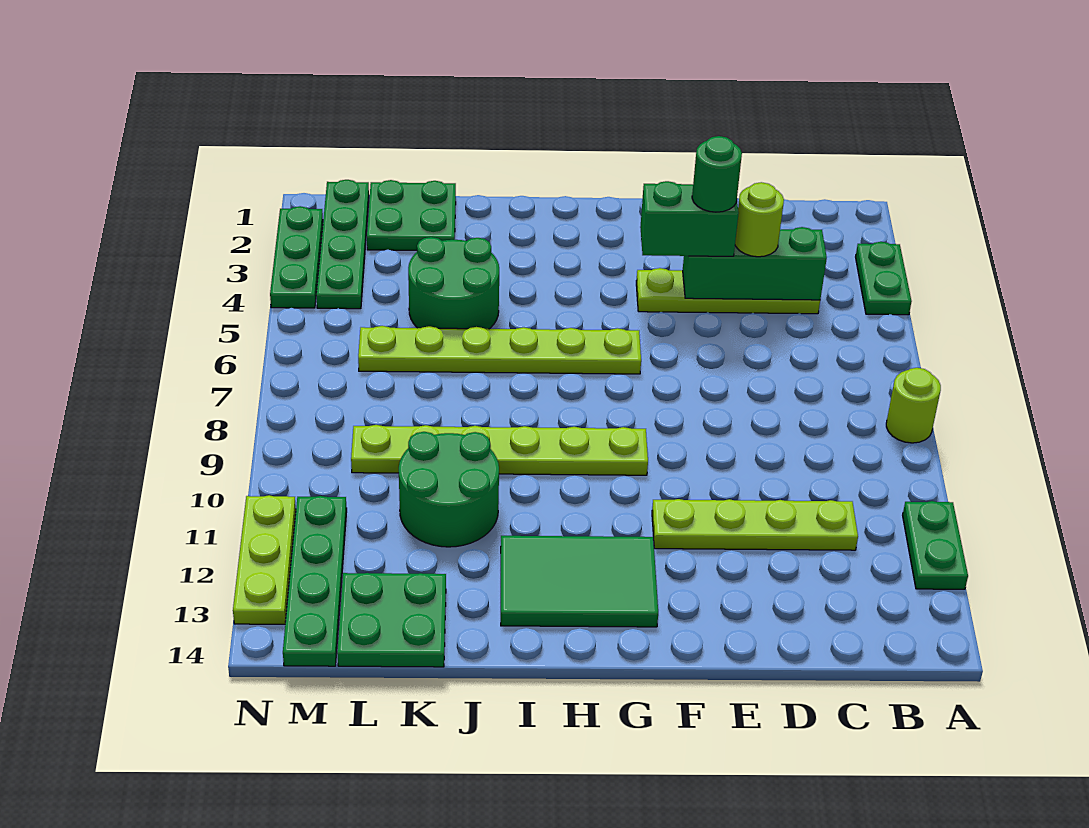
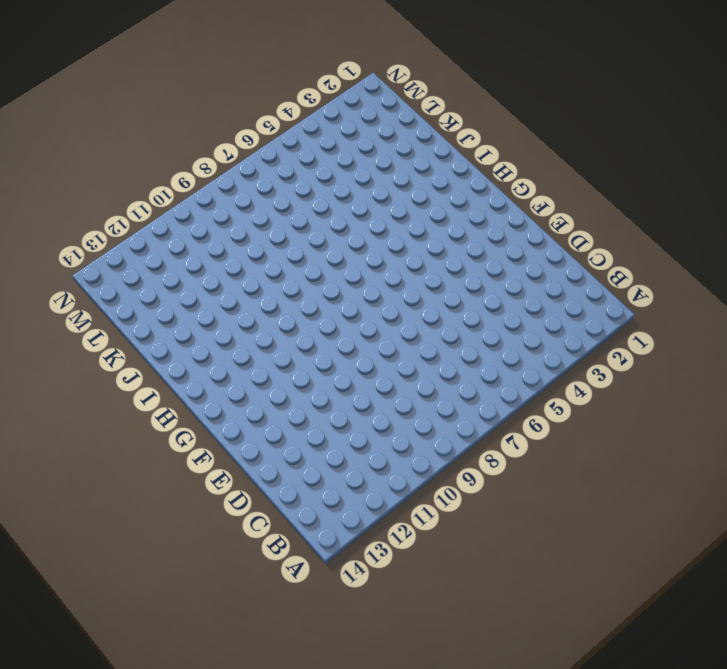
none -> green plate A3:A4 level 1
none -> lime round brick A8 level 1
none -> green plate A11:A12 level 1

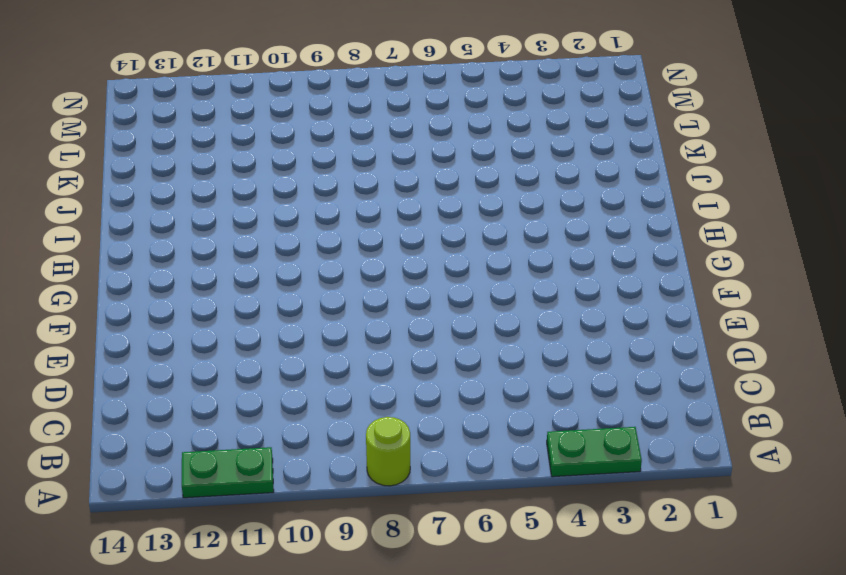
none -> lime plate C4:F4 level 1
none -> lime plate C11:F11 level 1
none -> lime plate G6:L6 level 1

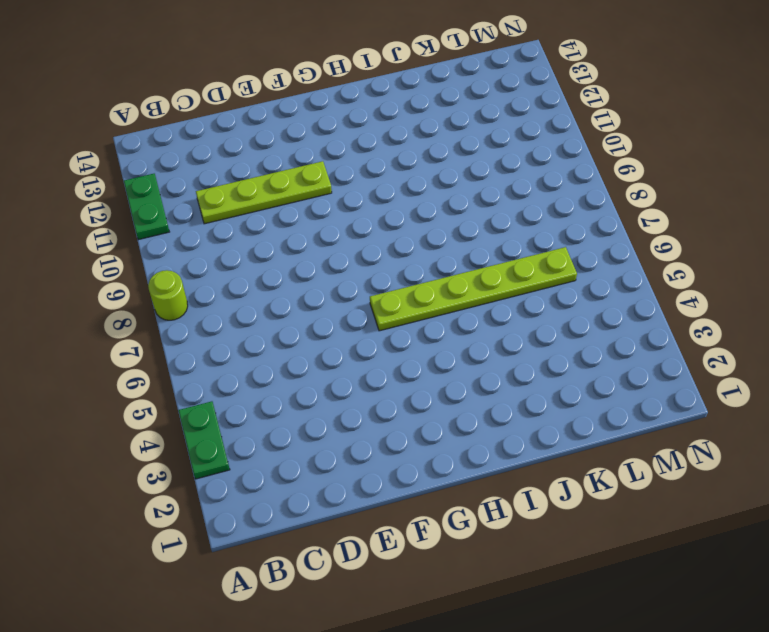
none -> lime plate C4:F4 level 1
none -> lime plate G9:L9 level 1
none -> green tile G12:I13 level 1

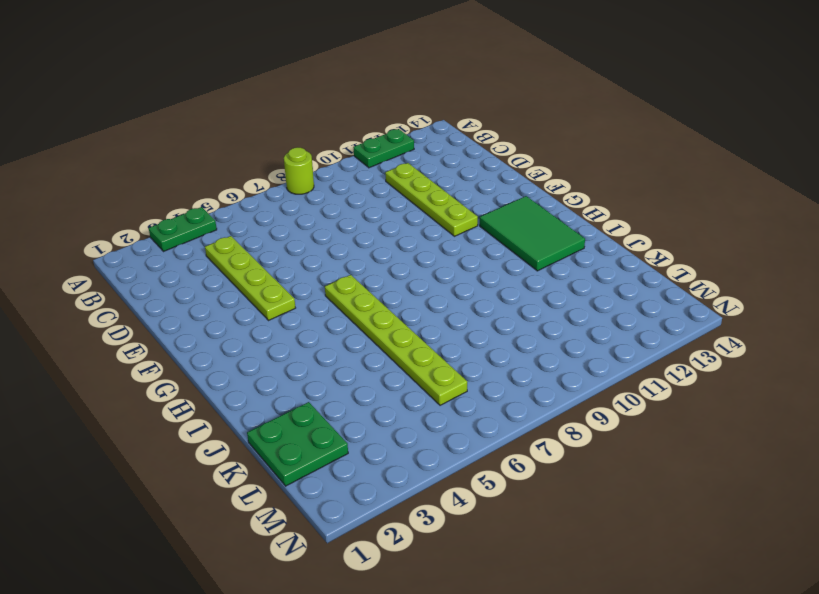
none -> lime plate G9:L9 level 1
none -> green round brick J4:K5 level 1
none -> green round brick J10:K11 level 1

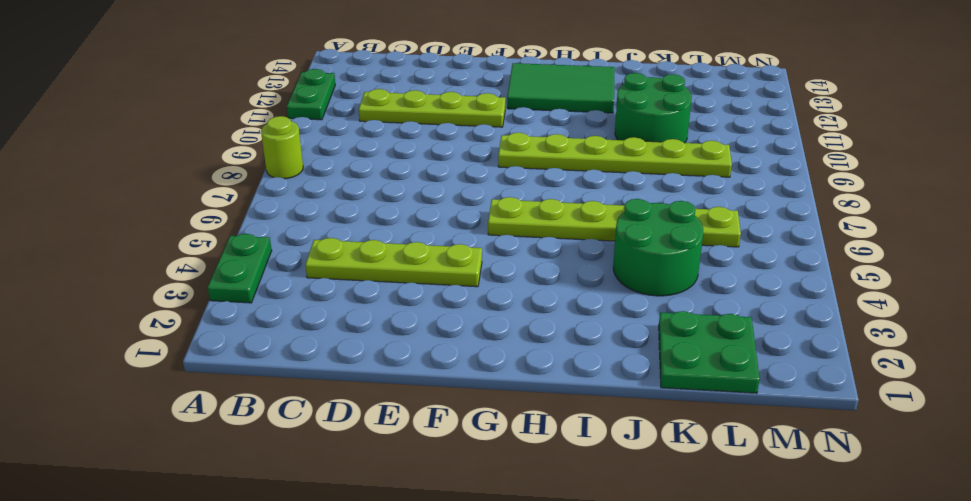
none -> green plate K13:L14 level 1
none -> green plate M1:M4 level 1
none -> green plate M11:M14 level 1

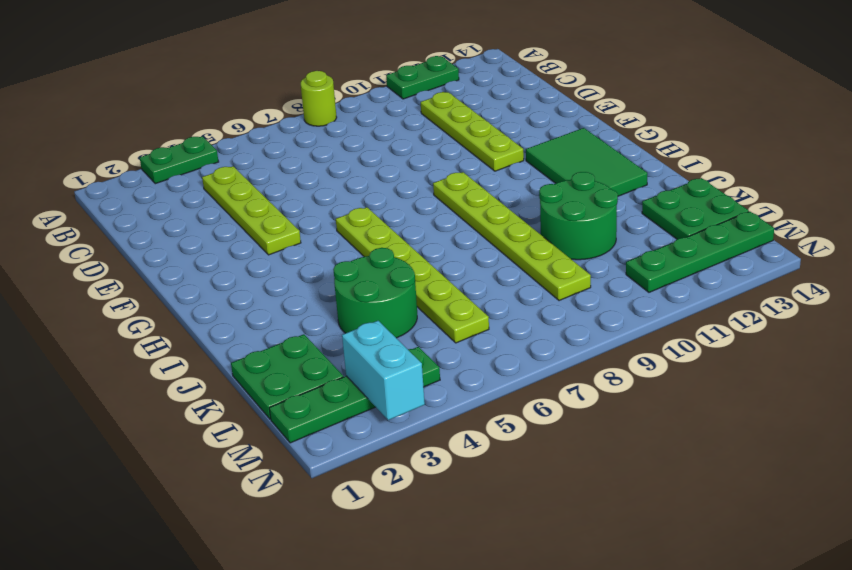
cyan brick M3:N3 level 2 -> none
none -> green plate N2:N4 level 1
none -> lime plate N11:N13 level 1
none -> green brick C4:E4 level 2

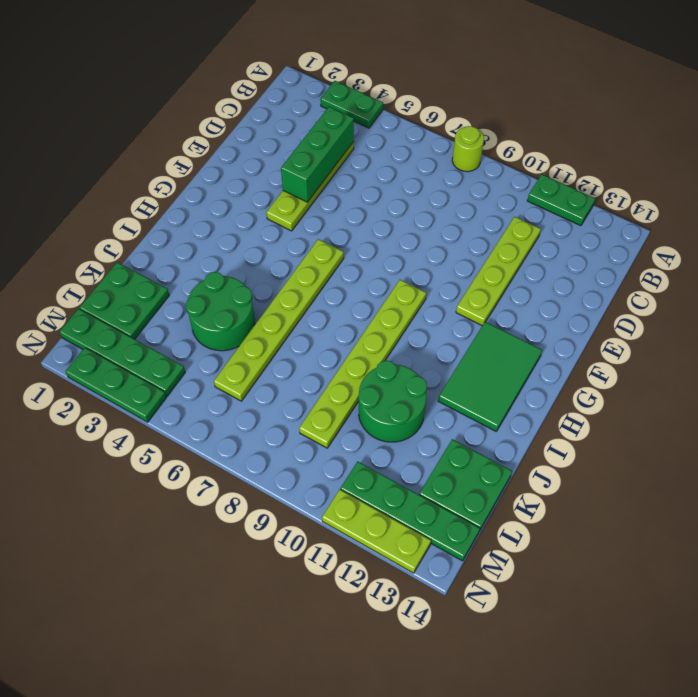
none -> lime round brick D4 level 3
none -> green brick E4:F4 level 3
none -> green round brick E4 level 4

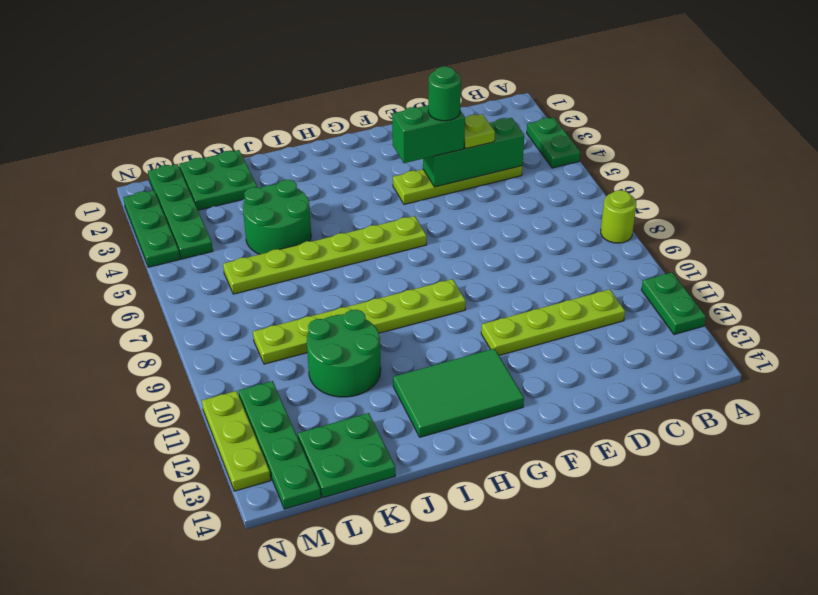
lime plate D4 level 3 -> lime round brick D4 level 3

